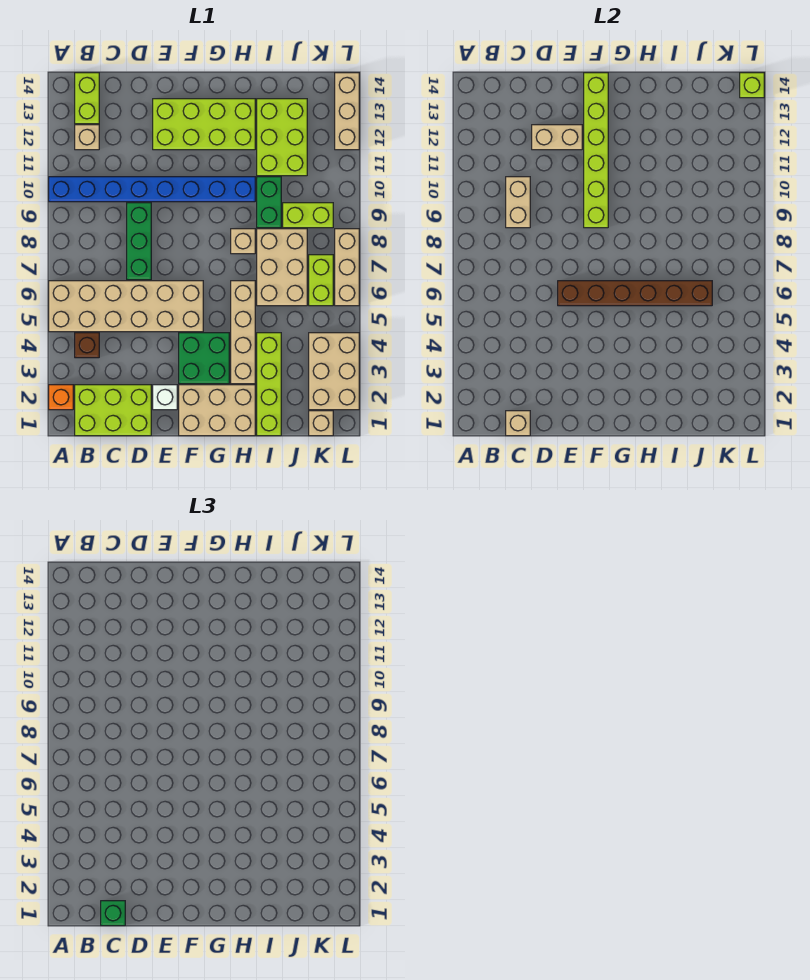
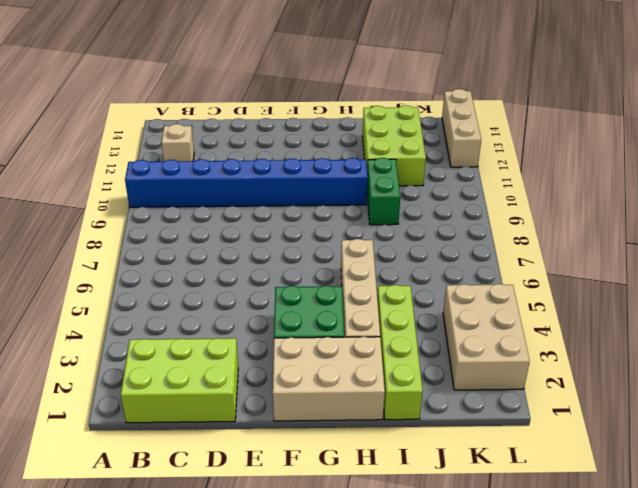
none -> orange brick A2 level 1
none -> tan brick A5:F6 level 1
none -> brown brick B4 level 1
none -> lime brick B13:B14 level 1

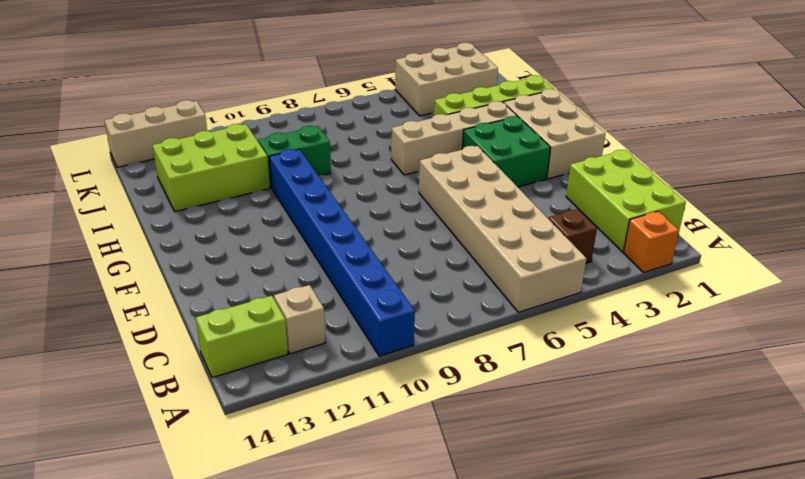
none -> green brick D7:D9 level 1
none -> white brick E2 level 1
none -> lime brick E12:H13 level 1
none -> tan brick H8 level 1

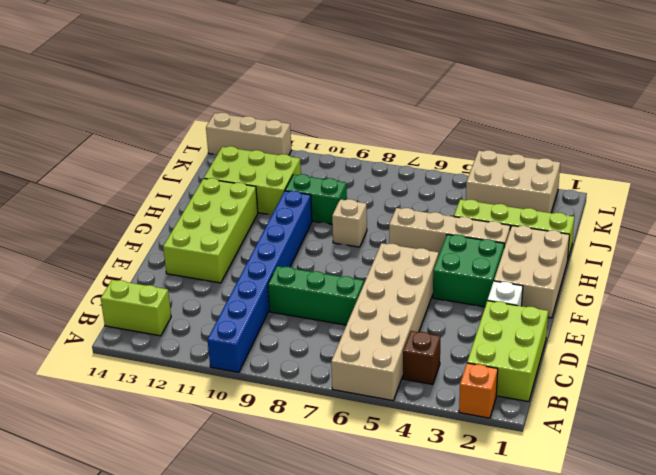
none -> tan brick B12 level 1
none -> tan brick I6:J8 level 1
none -> lime brick J9:K9 level 1
none -> tan brick K1 level 1

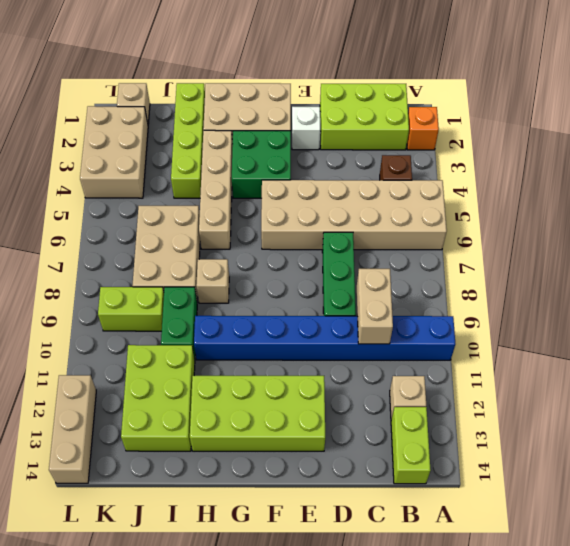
none -> lime brick K6:K7 level 1
none -> tan brick L6:L8 level 1
none -> tan brick C1 level 2
none -> tan brick D12:E12 level 2

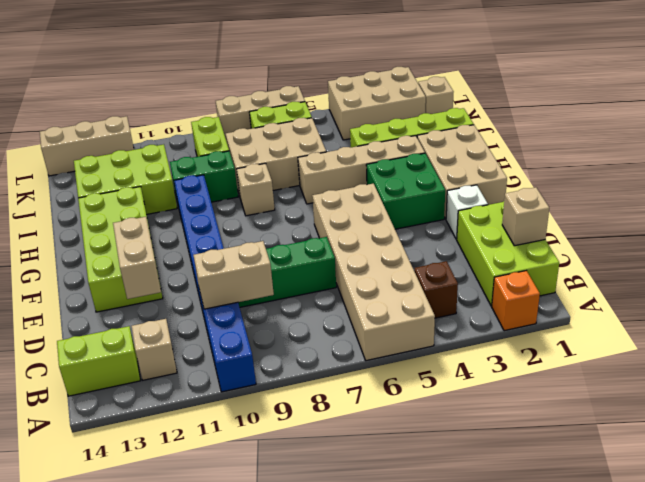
none -> brown brick E6:J6 level 2
none -> lime brick F9:F14 level 2
none -> lime brick L14 level 2
none -> green brick C1 level 3

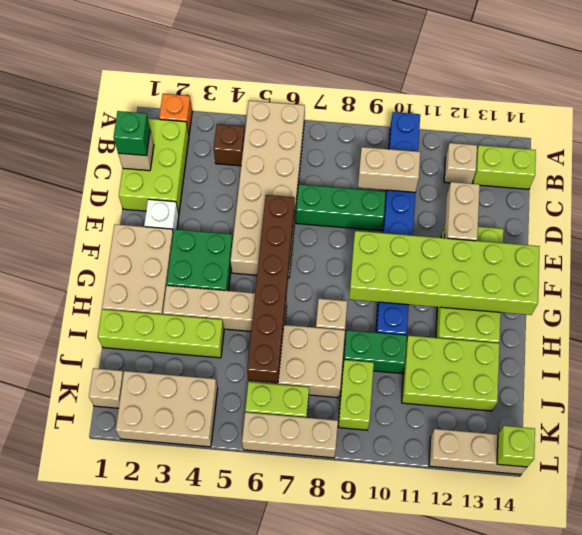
lime brick F9:G14 level 2 -> lime brick F9:F14 level 2

